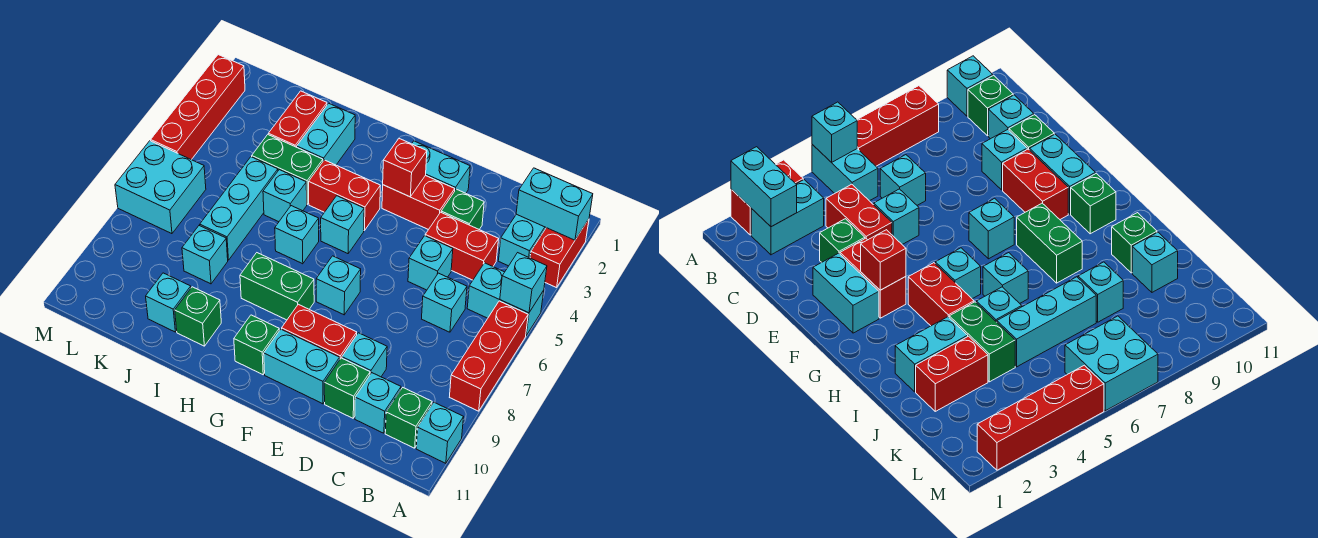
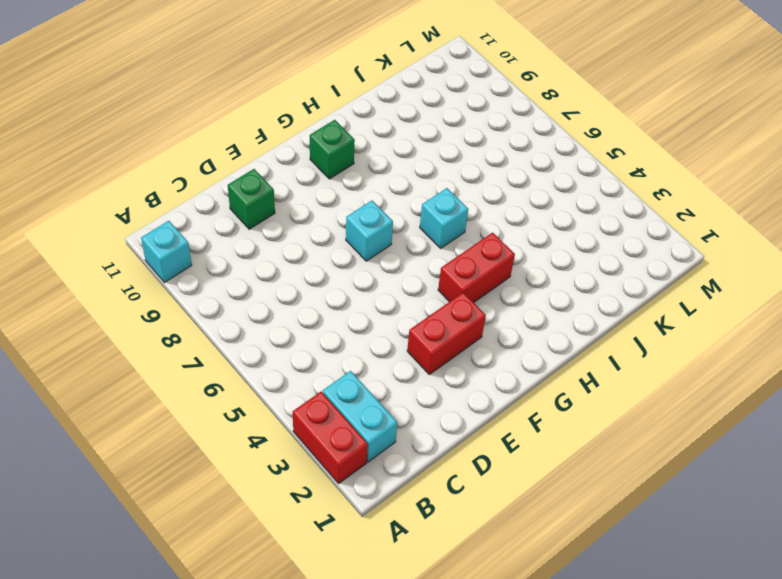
none -> cyan brick A5:B5 level 1
none -> red brick A6:A8 level 1
none -> green brick B10 level 1
none -> red brick C4:D4 level 1

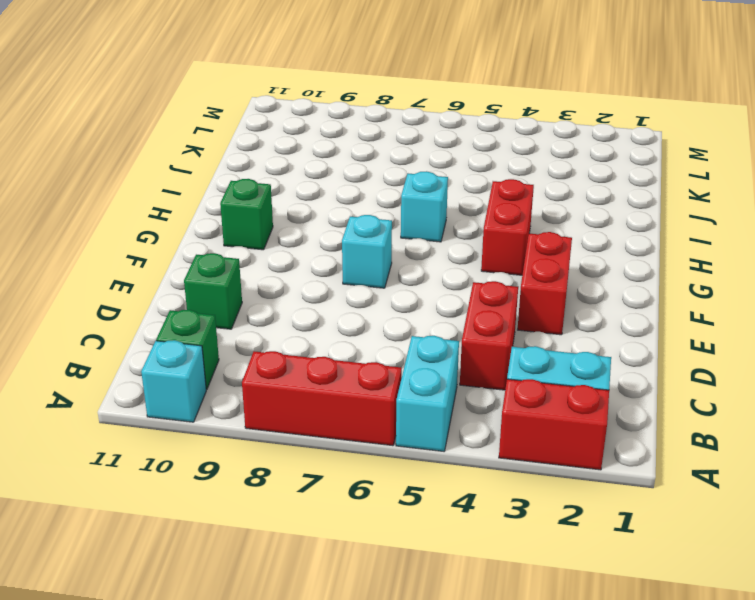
none -> cyan brick C6 level 1
none -> cyan brick C10 level 1
none -> green brick D3 level 1
none -> cyan brick D5 level 1

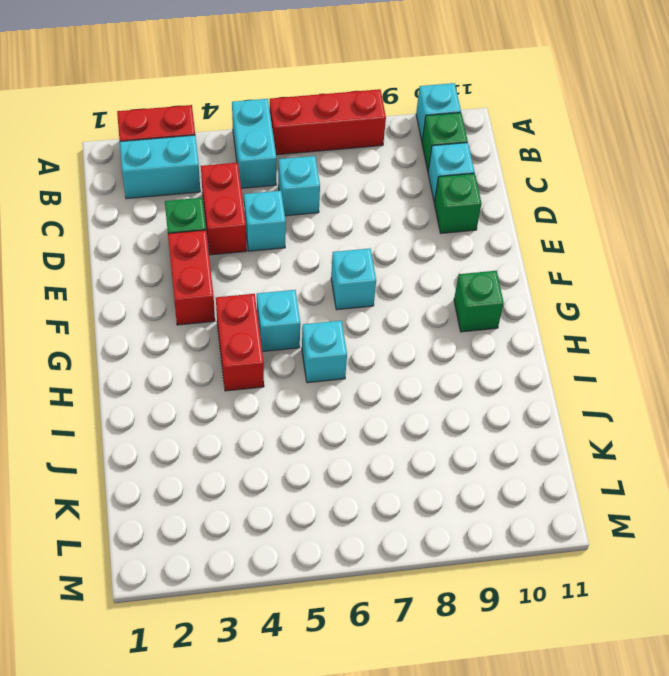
none -> cyan brick D9 level 1
none -> cyan brick E2:F2 level 1
none -> red brick E9:F9 level 1
none -> cyan brick E10:F10 level 1

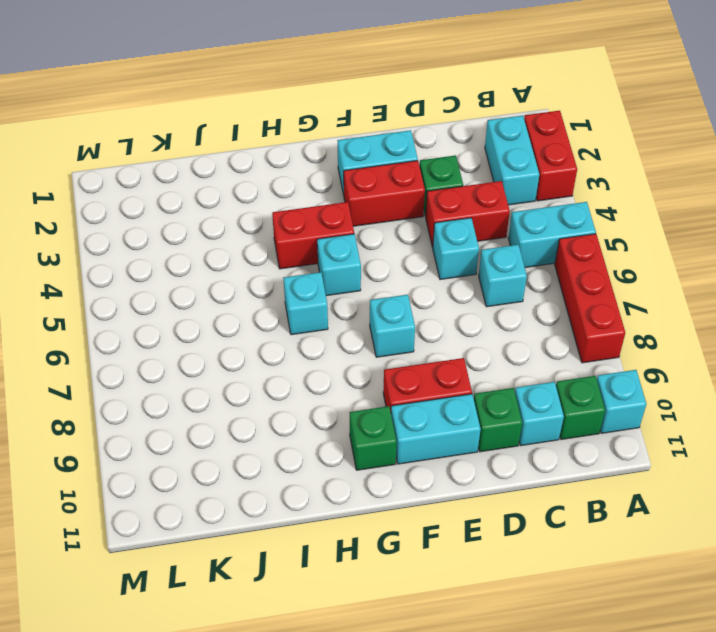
none -> cyan brick D9 level 1
none -> green brick G8:H8 level 1
none -> cyan brick I2:I3 level 1
none -> green brick I4:J4 level 1

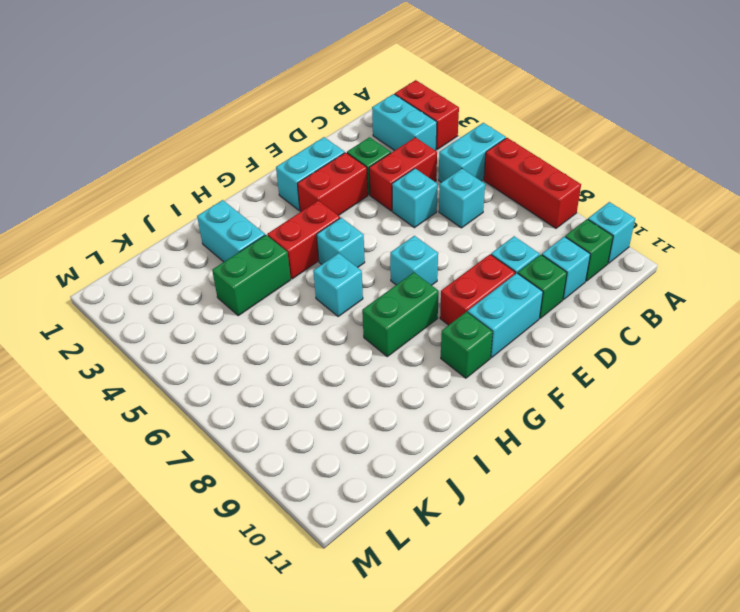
none -> cyan brick I5 level 1
none -> green brick I10 level 1
none -> red brick J2:J3 level 1
none -> cyan brick J5:J7 level 1

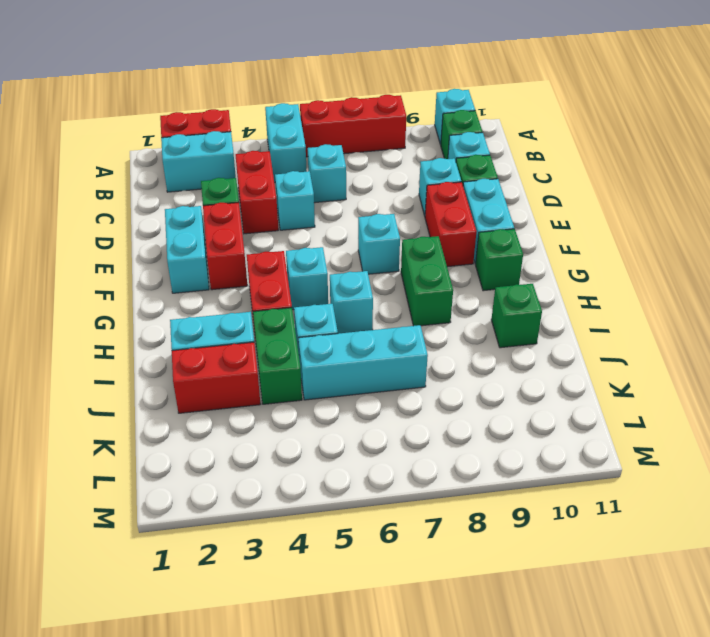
none -> cyan brick J8 level 1
none -> cyan brick J10 level 1
none -> cyan brick L6:M7 level 1
none -> red brick M2:M5 level 1

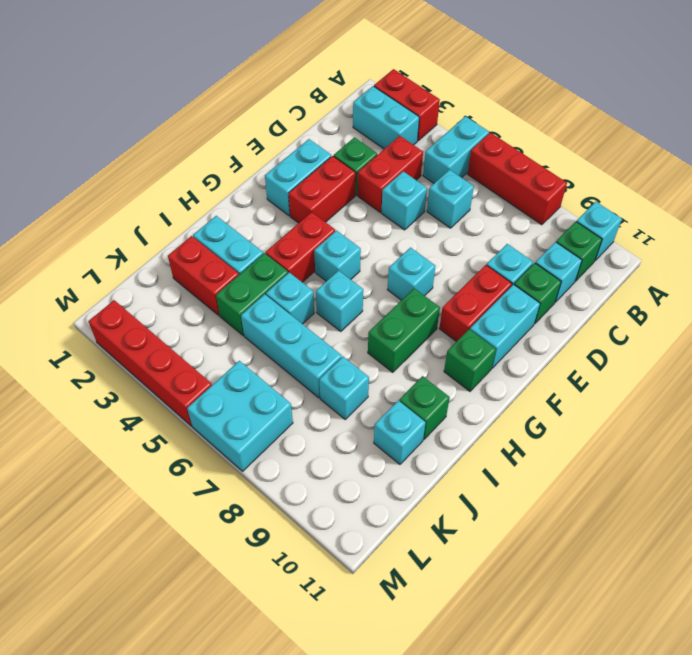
none -> cyan brick A2:B2 level 2
none -> cyan brick A5 level 2
none -> red brick F3 level 2

